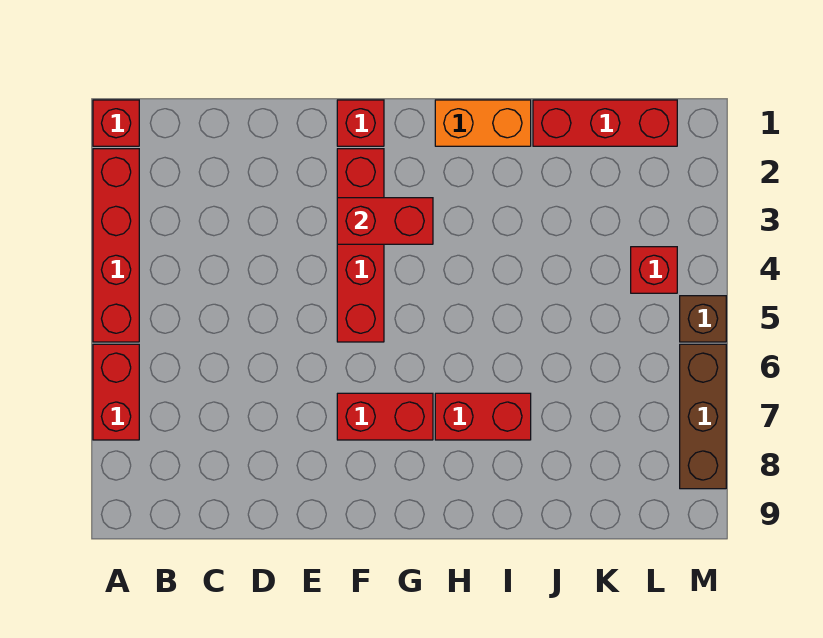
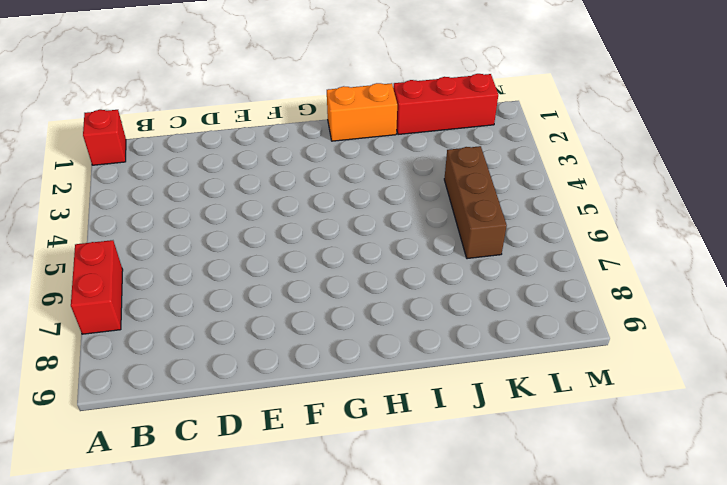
brown brick K4:K6 level 1 -> brown brick M6:M8 level 1
none -> red brick A2:A5 level 1
none -> red brick F1 level 1
none -> red brick F2:F5 level 1

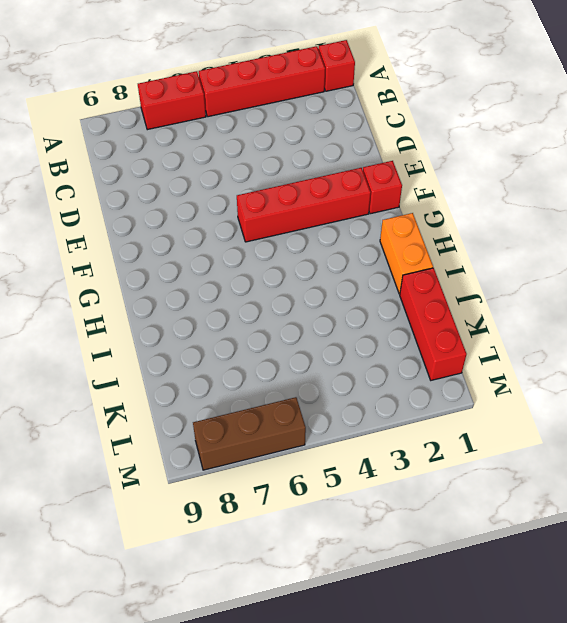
none -> red brick F7:G7 level 1
none -> red brick H7:I7 level 1
none -> red brick L4 level 1

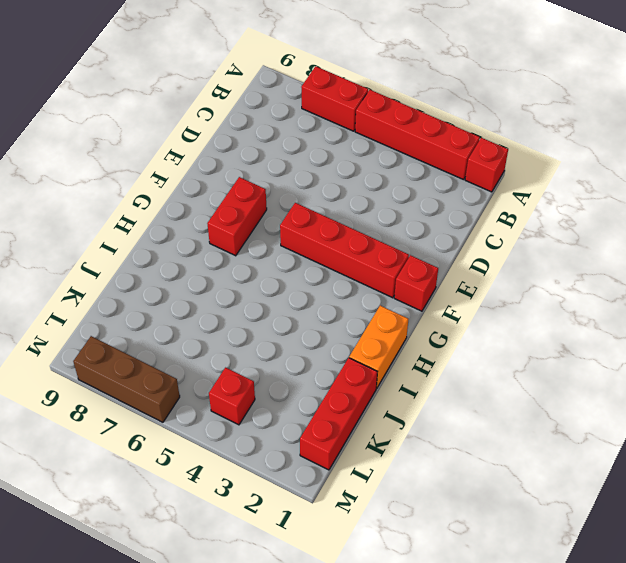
none -> red brick H7:I7 level 1
none -> brown brick M5 level 1
none -> red brick F3:G3 level 2

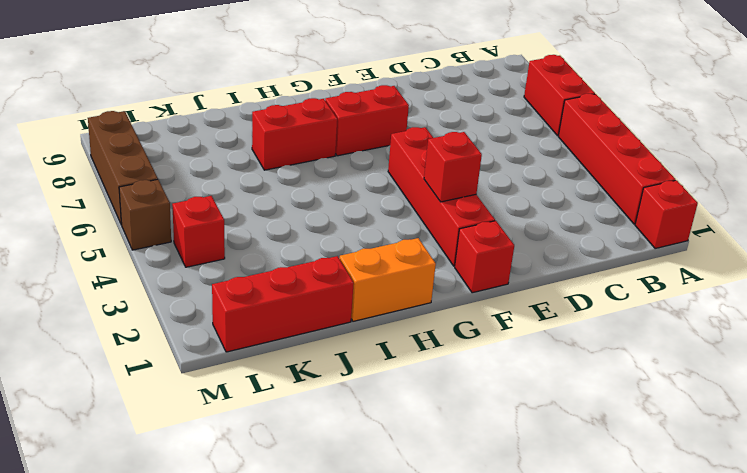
red brick F3 level 2 -> red brick F3:G3 level 2

